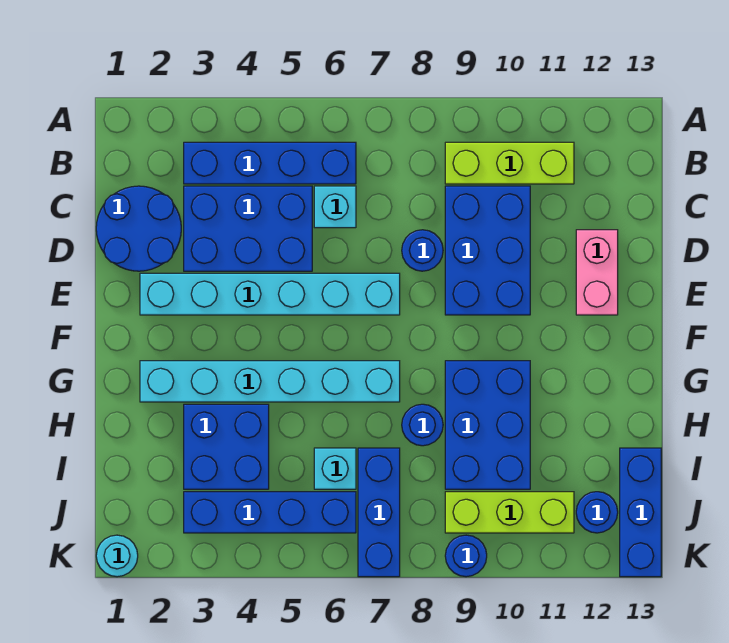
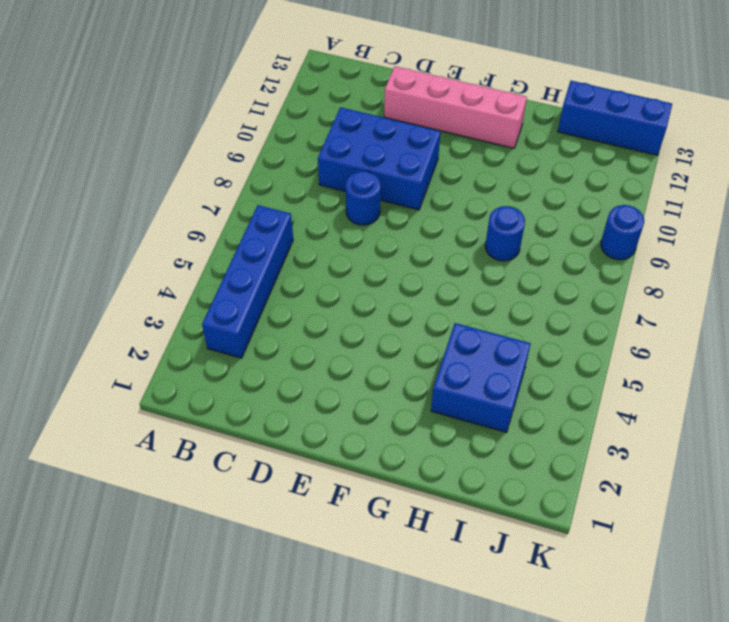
pink brick D12:G12 level 1 -> pink brick D12:E12 level 1
none -> lime brick B9:B11 level 1
none -> blue round brick C1:D2 level 1
none -> blue brick C3:D5 level 1

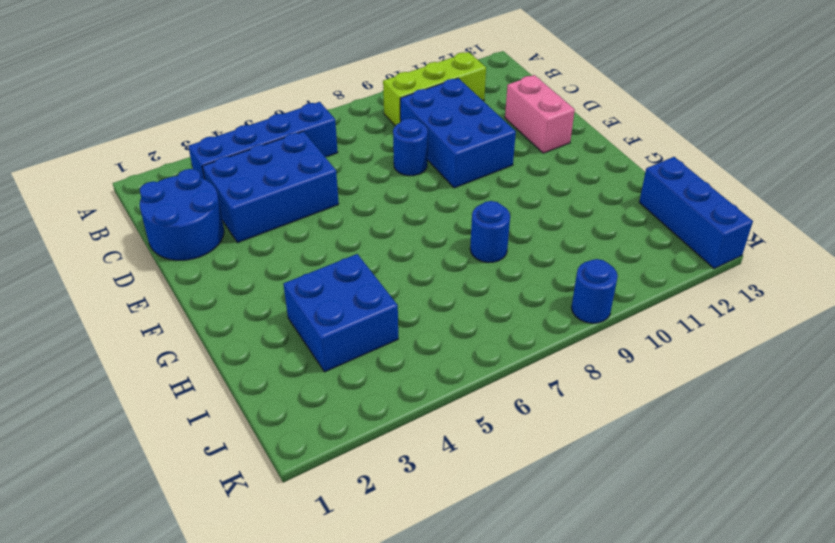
none -> cyan brick C6 level 1
none -> cyan brick E2:E7 level 1
none -> cyan brick G2:G7 level 1

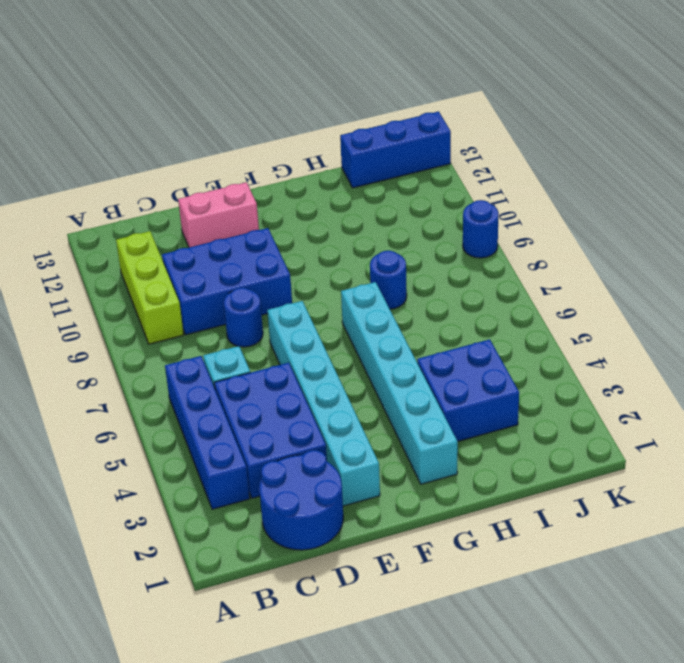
none -> blue brick G9:I10 level 1
none -> cyan brick I6 level 1
none -> blue brick I7:K7 level 1

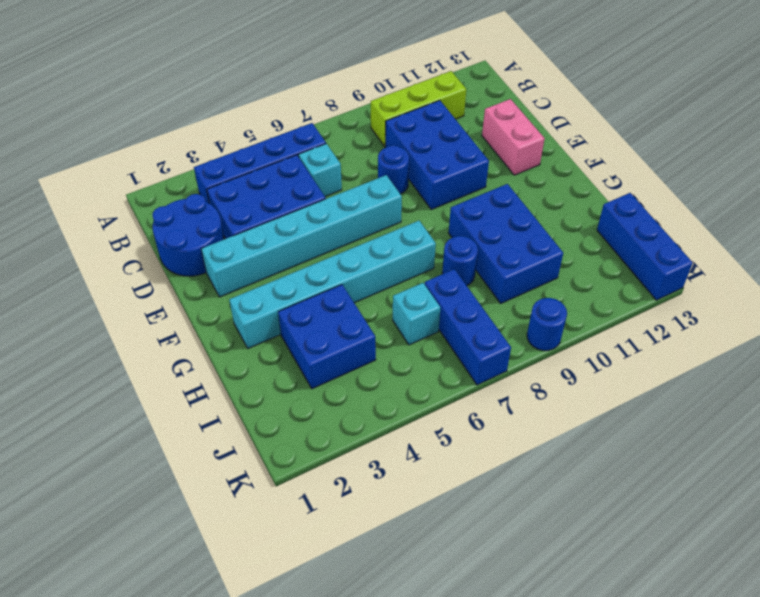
none -> blue brick J3:J6 level 1
none -> lime brick J9:J11 level 1
none -> blue round brick J12 level 1

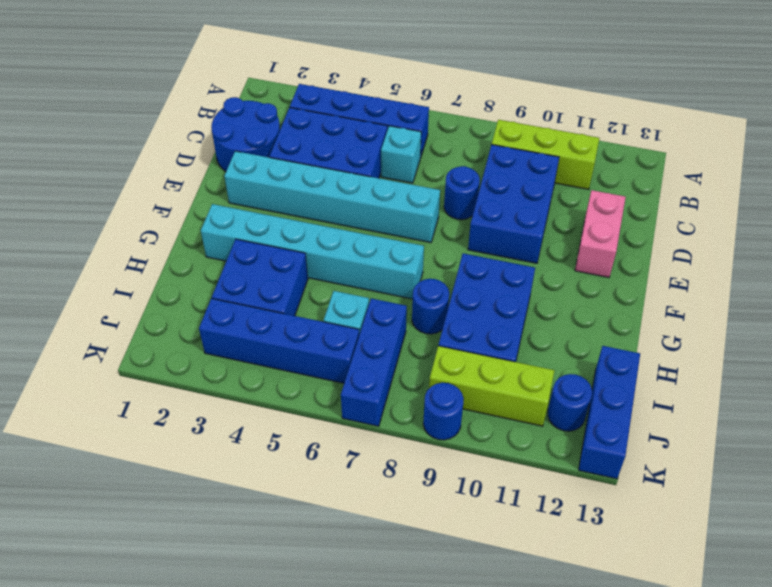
none -> cyan round brick K1 level 1

